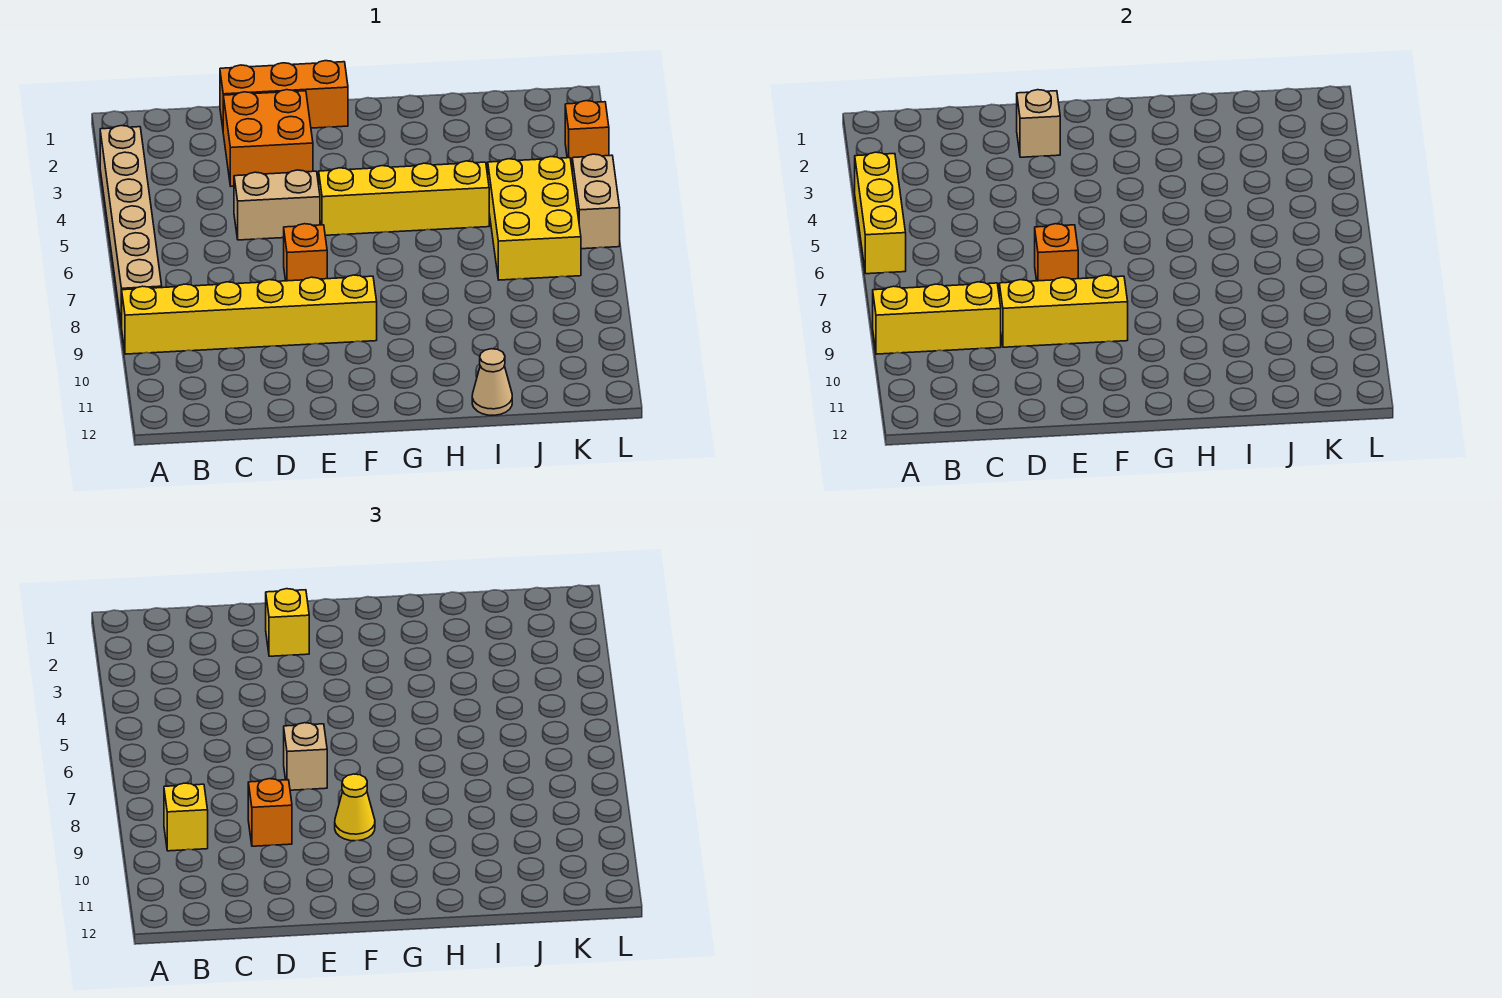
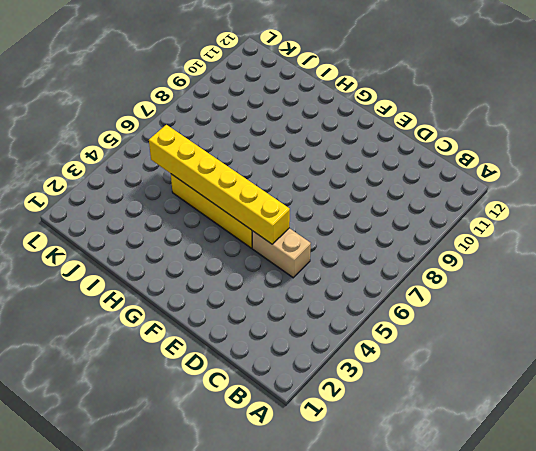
yellow brick E5:J5 level 2 -> yellow brick A9:F9 level 1
none -> tan brick A3:A8 level 1
none -> orange brick D1:F1 level 1
none -> orange brick D2:E3 level 1

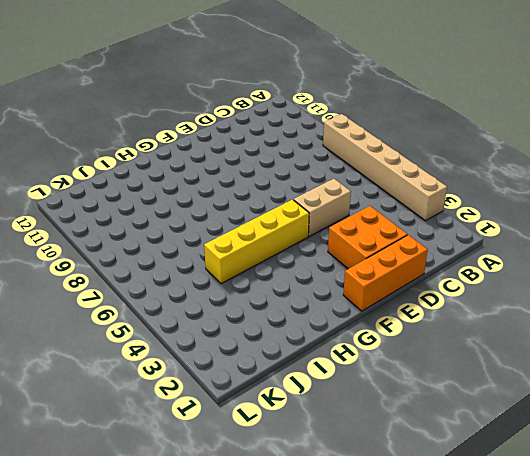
none -> yellow brick A9:F9 level 1
none -> orange brick E7 level 1
none -> tan cone I12 level 1

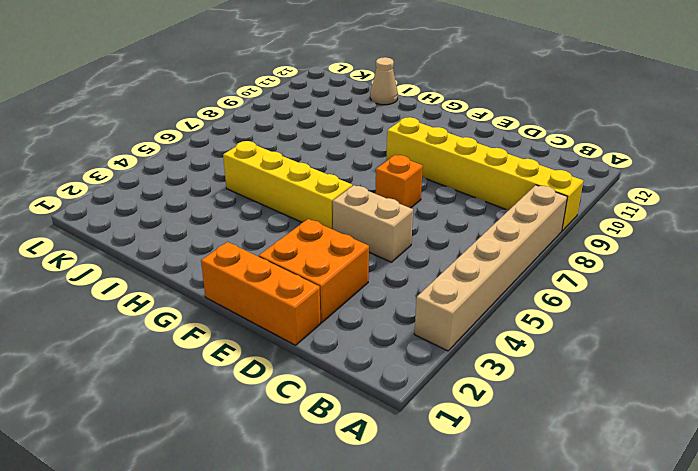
none -> yellow brick J5:K7 level 1
none -> orange brick L3 level 1
none -> tan brick L5:L6 level 1

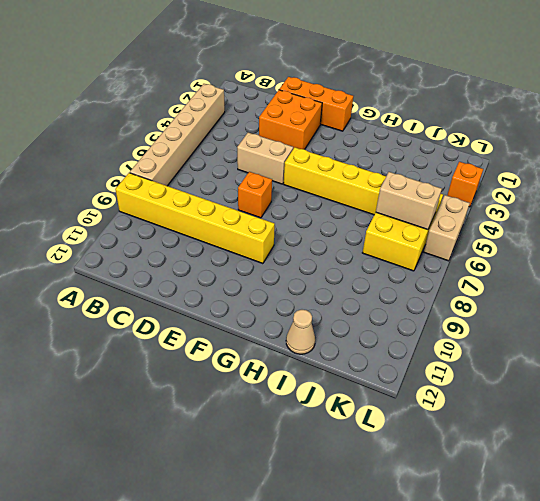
tan brick J6:K6 level 2 -> none
none -> yellow brick A4:A6 level 2
none -> yellow brick A9:C9 level 2
none -> yellow brick D9:F9 level 2

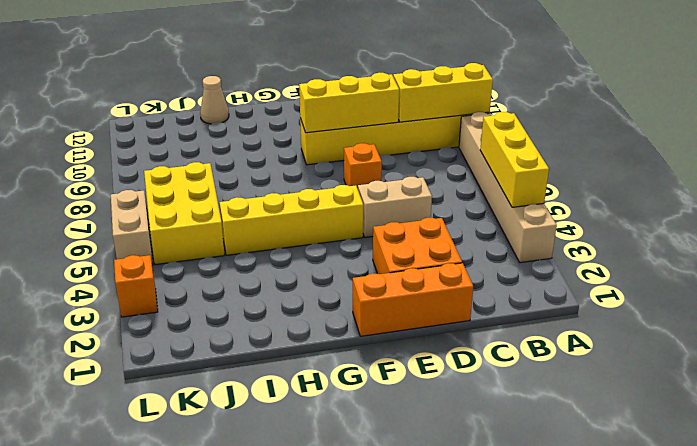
none -> tan brick E2 level 2
none -> orange brick E7 level 2
none -> yellow brick B9 level 3

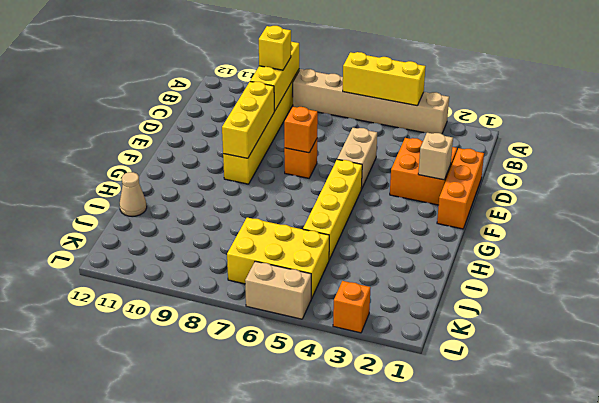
none -> orange brick D9 level 3
none -> yellow brick E2 level 3
none -> tan brick E7 level 3

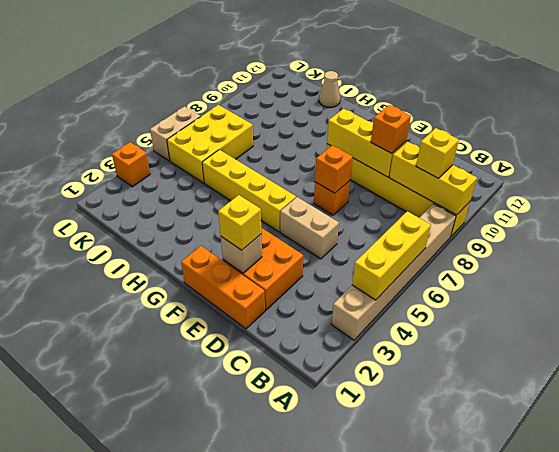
none -> tan brick E7 level 3
none -> yellow cone F9 level 3

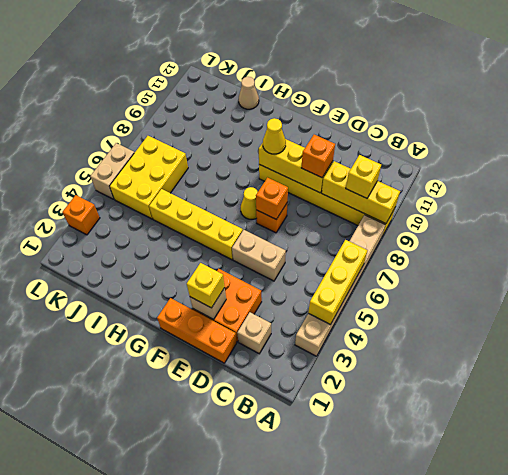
tan brick C2 level 1 -> tan brick E7 level 3
yellow cone F7 level 1 -> none

